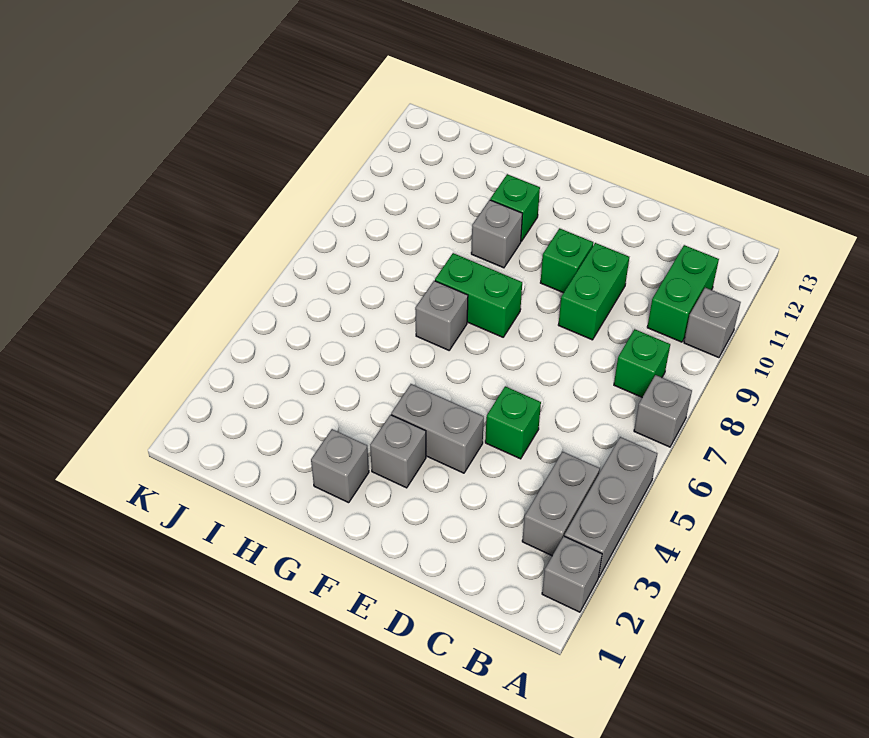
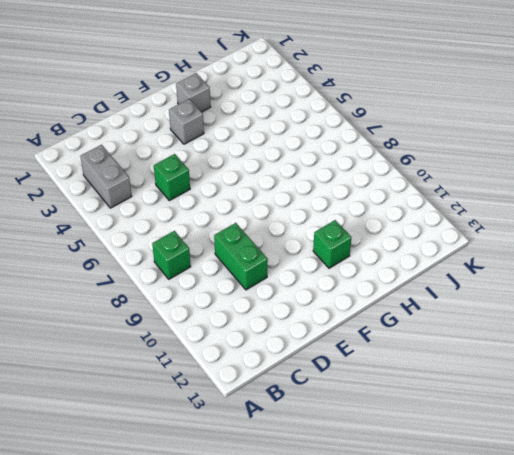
none -> grey brick A2 level 1
none -> grey brick A3:A5 level 1
none -> grey brick A7 level 1

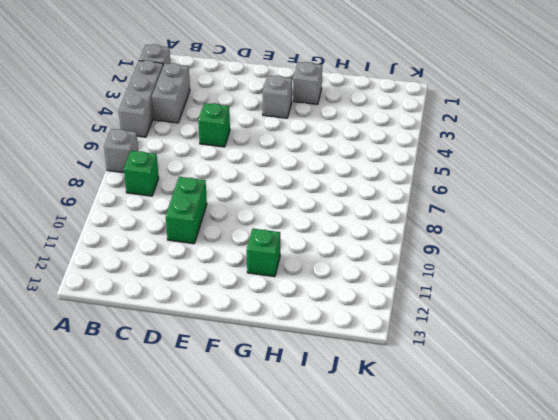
none -> grey brick A10 level 1
none -> green brick B10:B11 level 1
none -> grey brick E4:F4 level 1

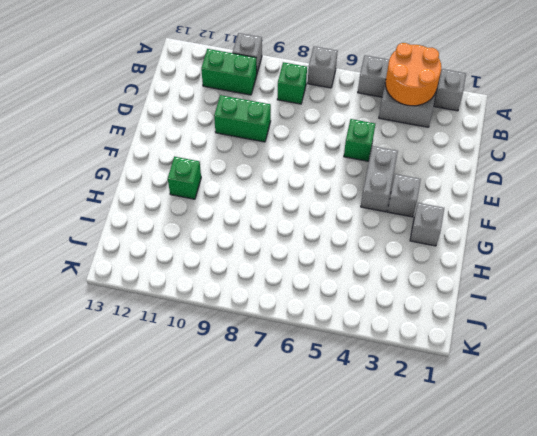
orange round brick A3:B4 level 2 -> none
none -> green brick E10 level 1
none -> green brick F8:G8 level 1
none -> grey brick G7 level 1

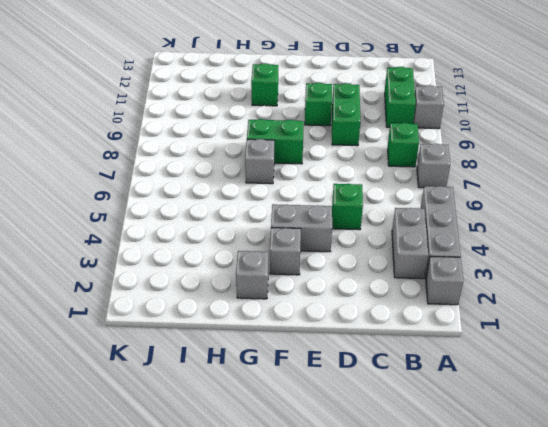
none -> grey brick G10 level 1

